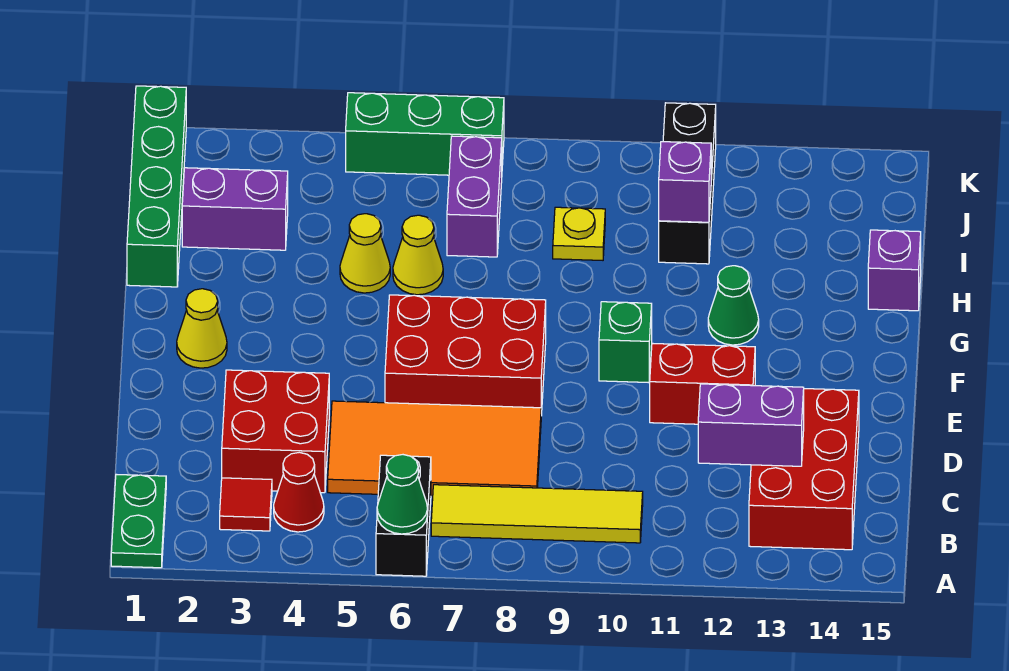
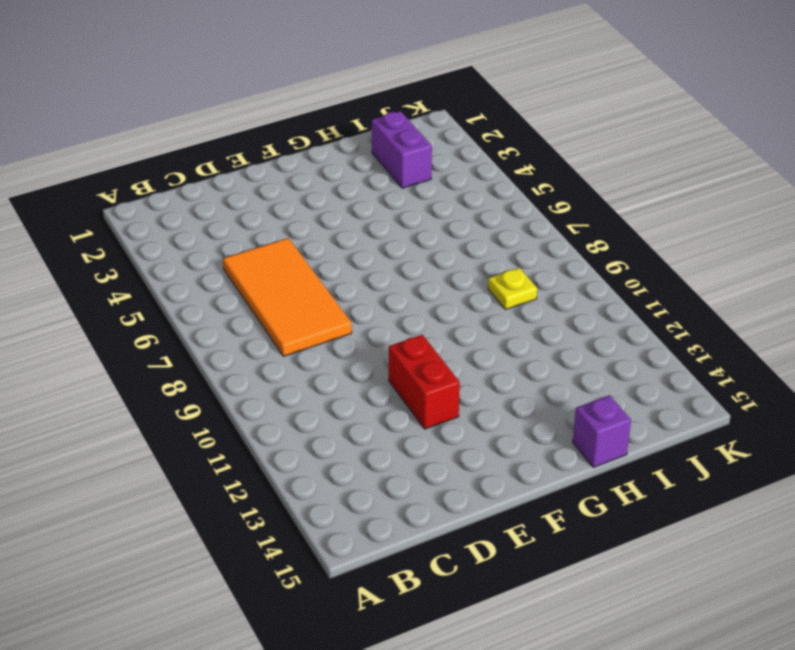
none -> green plate A1:B1 level 1
none -> black brick A6:B6 level 1
none -> red tile B3 level 1

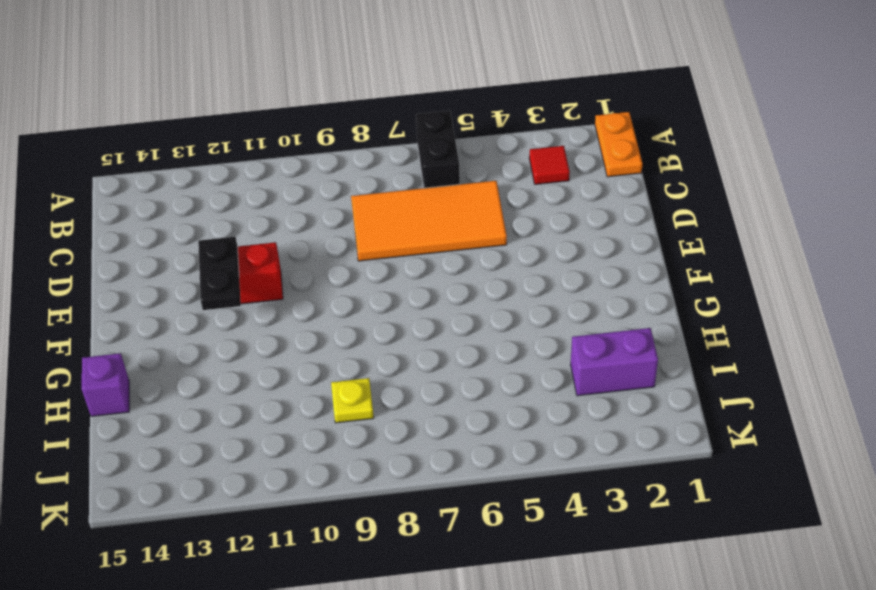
orange plate A1:B1 level 1 -> green plate A1:B1 level 1
black plate E12:F12 level 2 -> none
none -> red cone B4 level 1
none -> yellow tile B7:B10 level 1
none -> red brick B13:D14 level 1

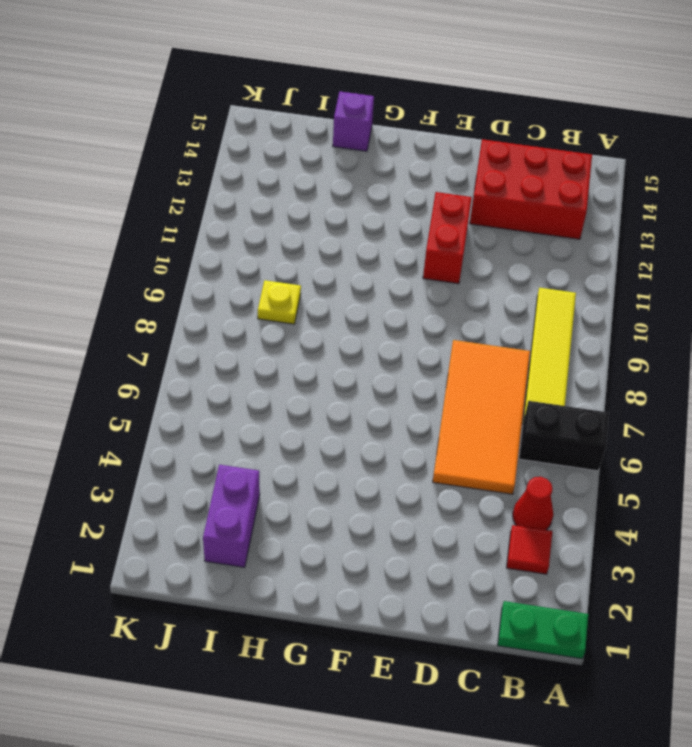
none -> red brick C3:D4 level 1
none -> red brick E6:F8 level 1
none -> yellow cone F2 level 1

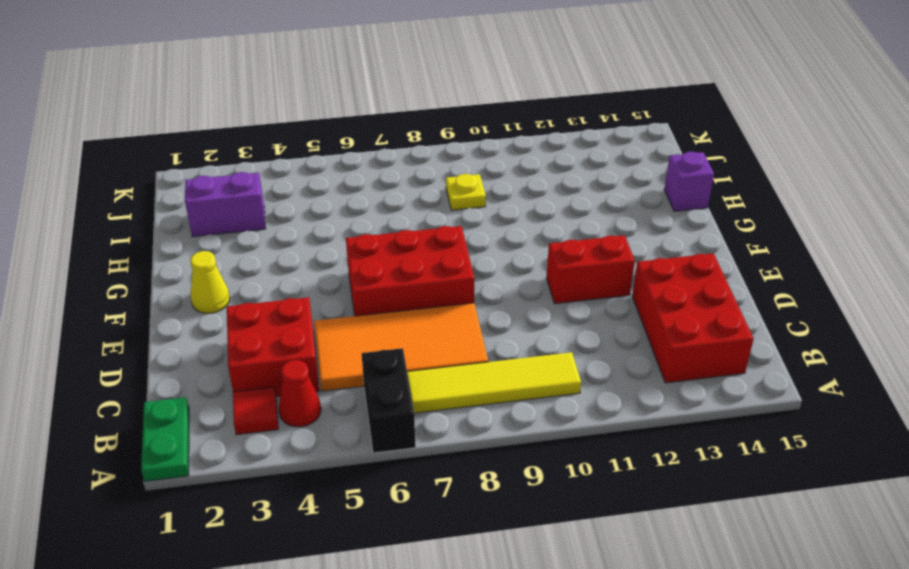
none -> green brick F10 level 1
none -> green cone G12 level 1
none -> green brick H1:K1 level 1

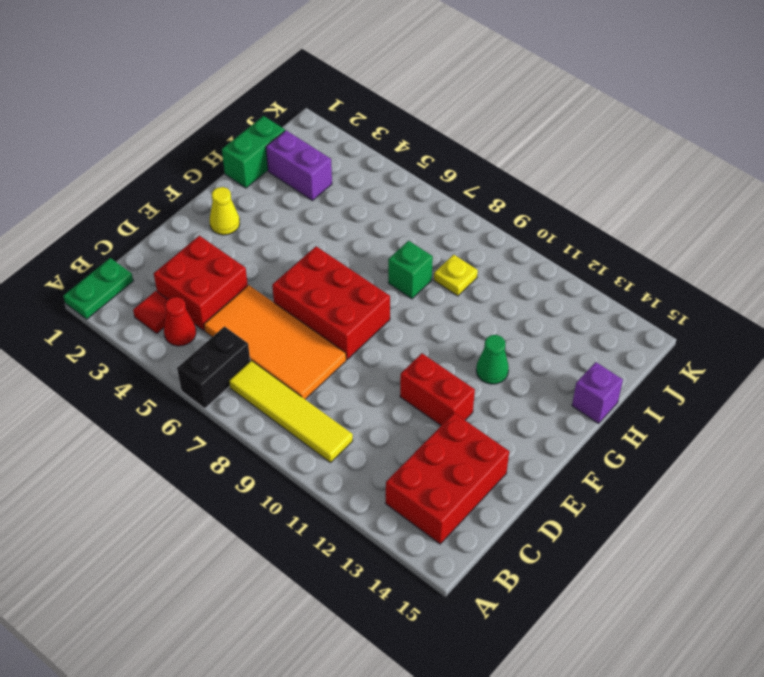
green brick H1:I1 level 1 -> green brick H1:K1 level 1
green brick H8 level 1 -> green brick F10 level 1
none -> yellow cone H5 level 1
none -> yellow cone H6 level 1
none -> purple brick I7:J7 level 1

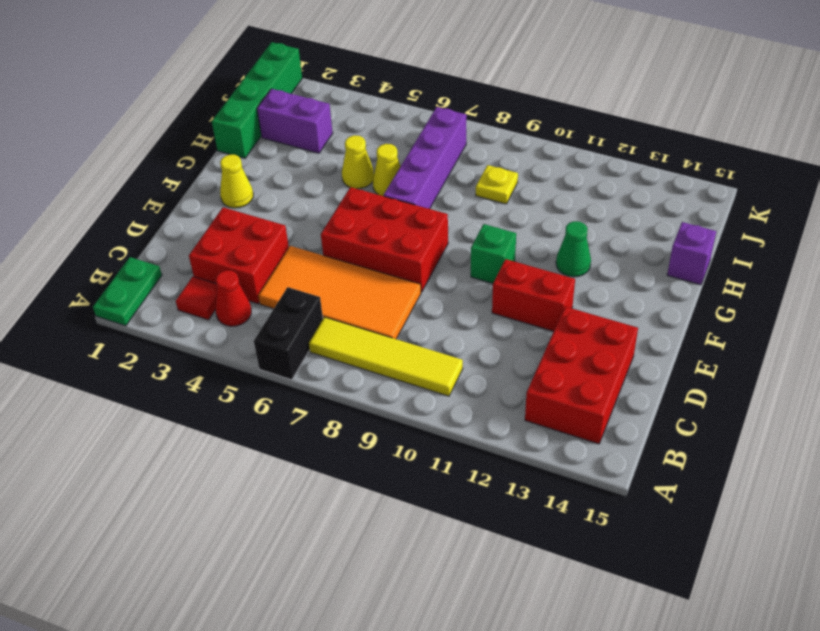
purple brick G7:J7 level 1 -> purple brick I7:J7 level 1
none -> black brick I11:K11 level 1
none -> green brick K5:K7 level 1
none -> green cone A6 level 2

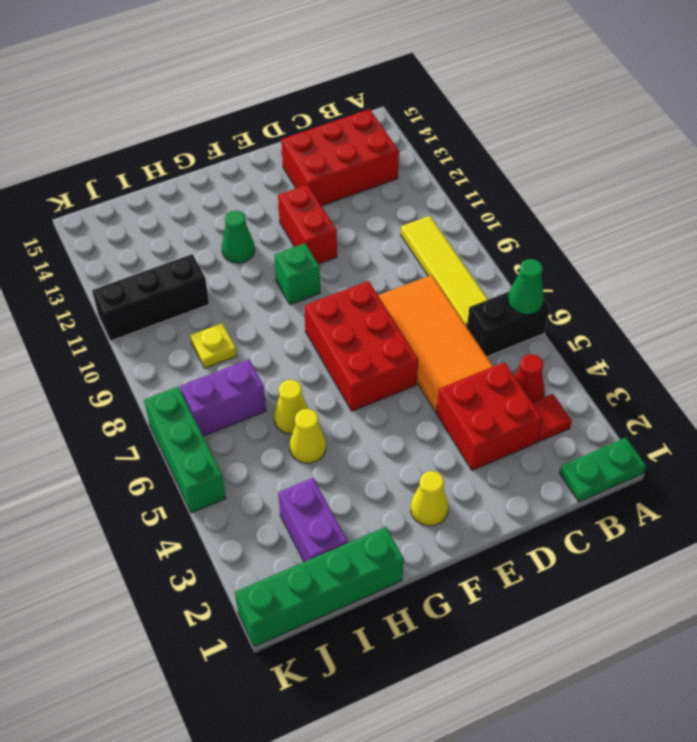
none -> purple brick H15 level 1
none -> purple brick C12:C13 level 2
none -> purple brick I11 level 2

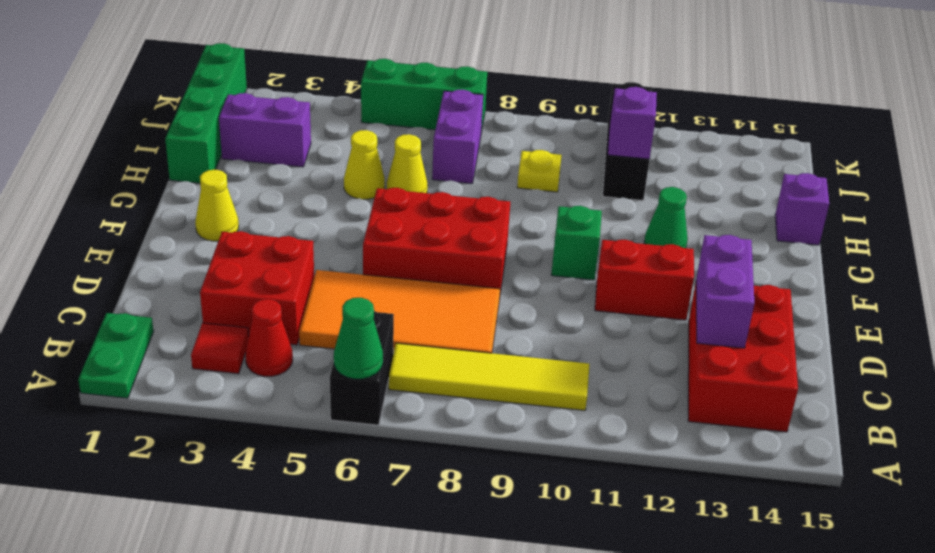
purple brick C13:D13 level 2 -> purple brick C12:C13 level 2

